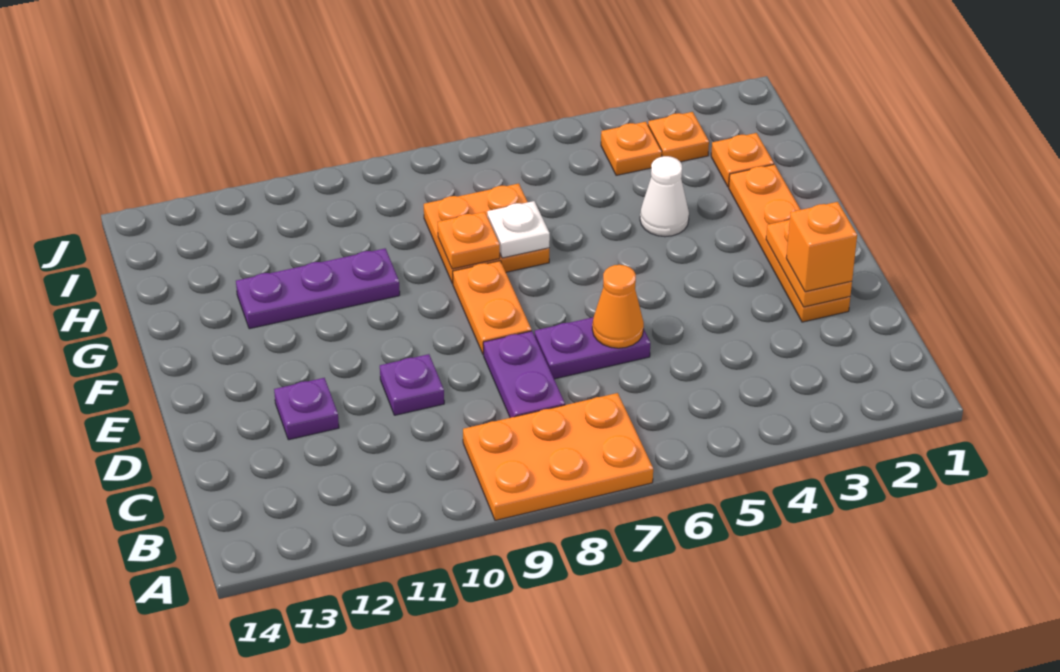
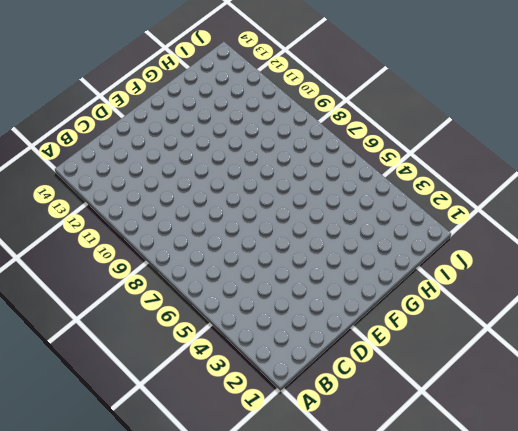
none -> orange plate A7:B9 level 1
none -> purple plate C8:D8 level 1
none -> orange plate D2:G2 level 1

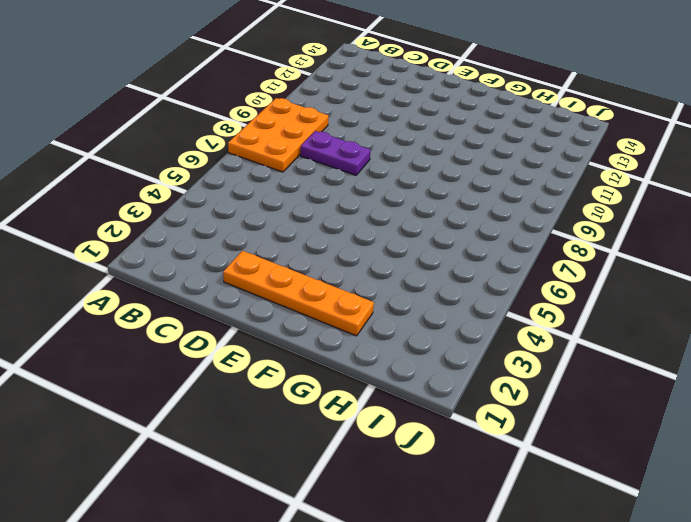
none -> purple plate D6:D7 level 1
none -> purple plate D10 level 1
none -> purple plate D12 level 1

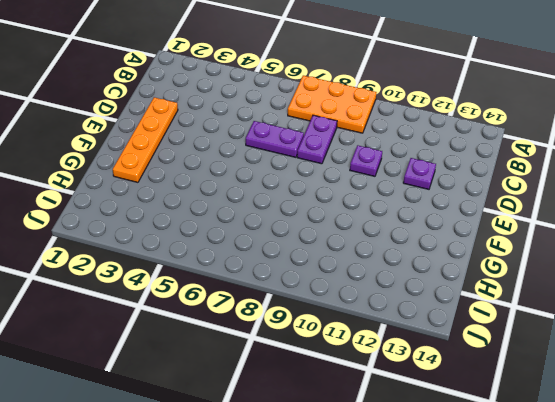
none -> orange plate E8:F8 level 1
none -> white cone G4 level 1
none -> orange plate G7:H8 level 1

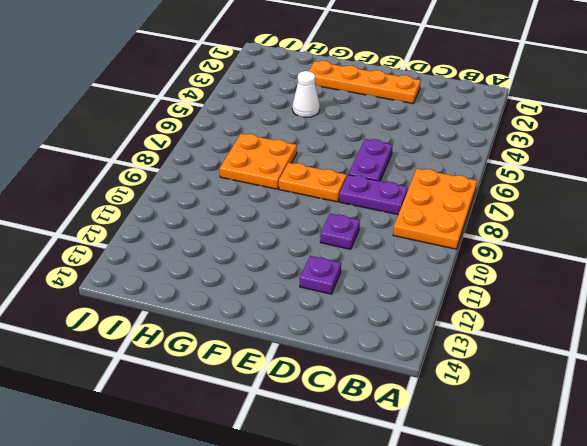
none -> purple plate G10:G12 level 1
none -> orange plate H2 level 1
none -> orange plate I3 level 1

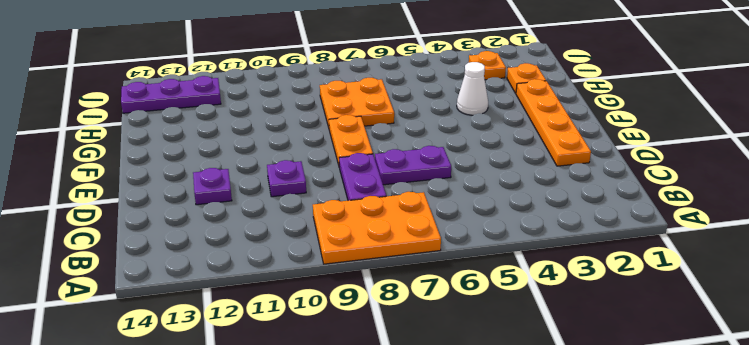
purple plate I12:I14 level 1 -> purple plate G10:G12 level 1
none -> orange plate I4 level 1
none -> orange plate D2:E2 level 2
none -> orange cone D6 level 2

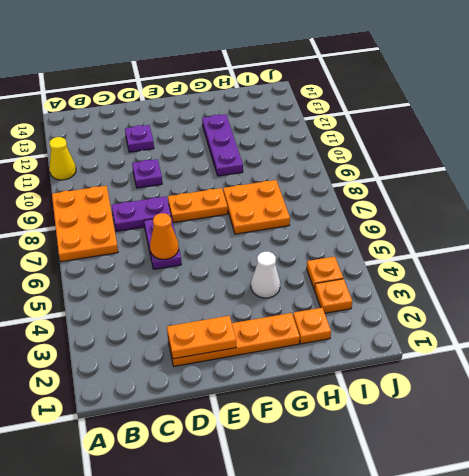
yellow cone A11 level 1 -> none
none -> white plate G7 level 2
none -> orange plate G8 level 2
none -> orange brick D2 level 3

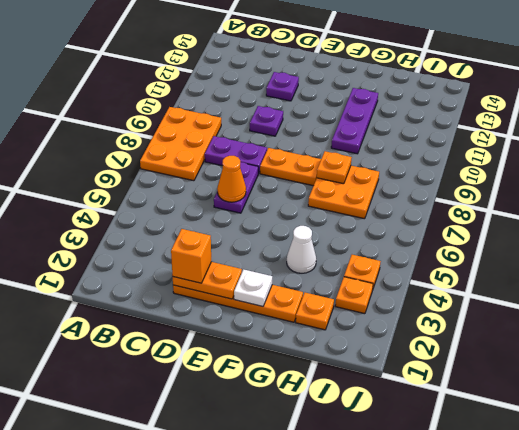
white plate F2 level 2 -> white plate G7 level 2

